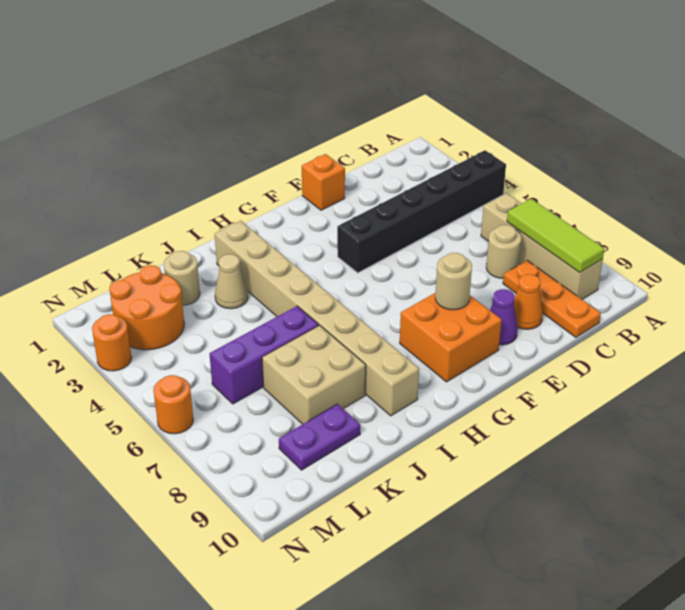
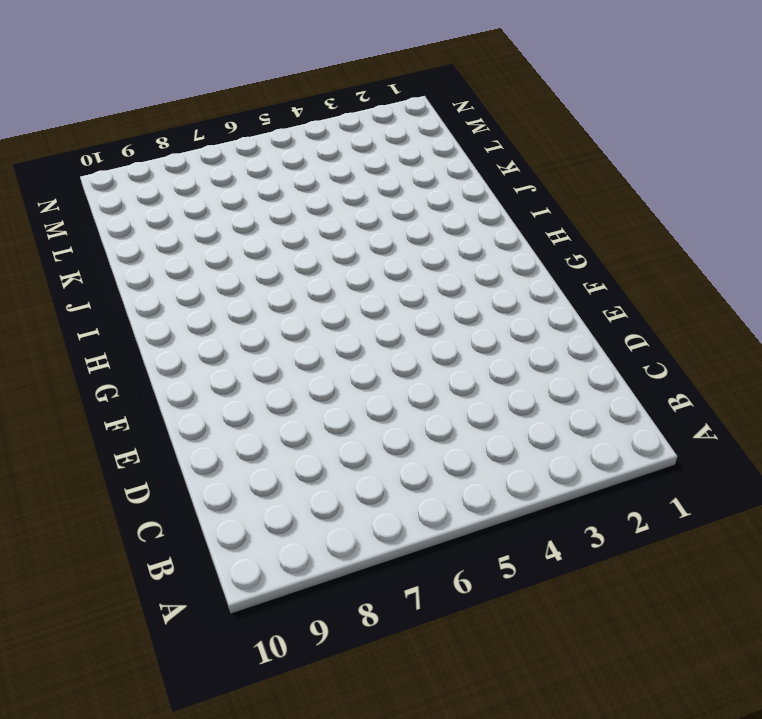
none -> black brick A4:F4 level 1
none -> tan brick B6:B9 level 1
none -> tan round brick C7 level 1

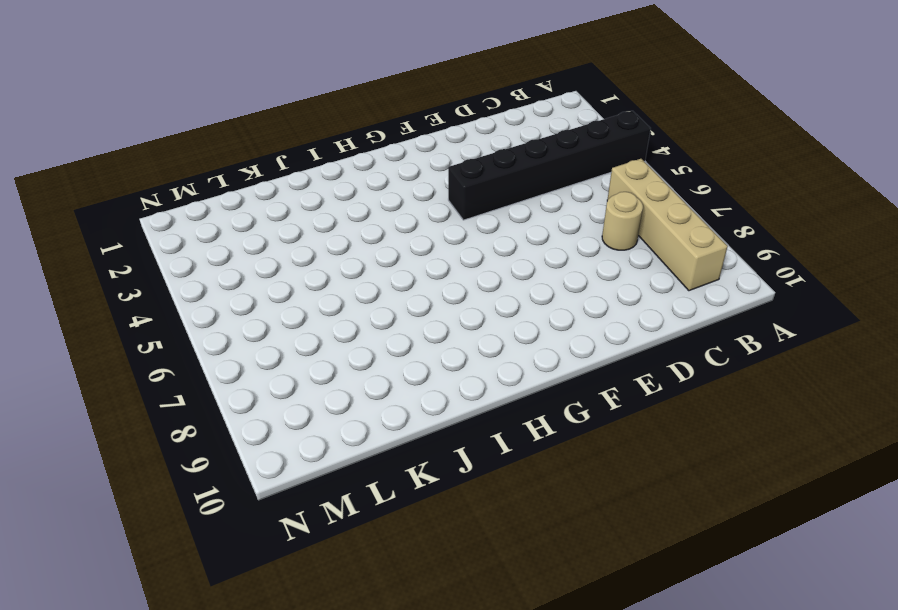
none -> orange plate C8:C10 level 1
none -> orange cone D9 level 1
none -> orange brick E1 level 1

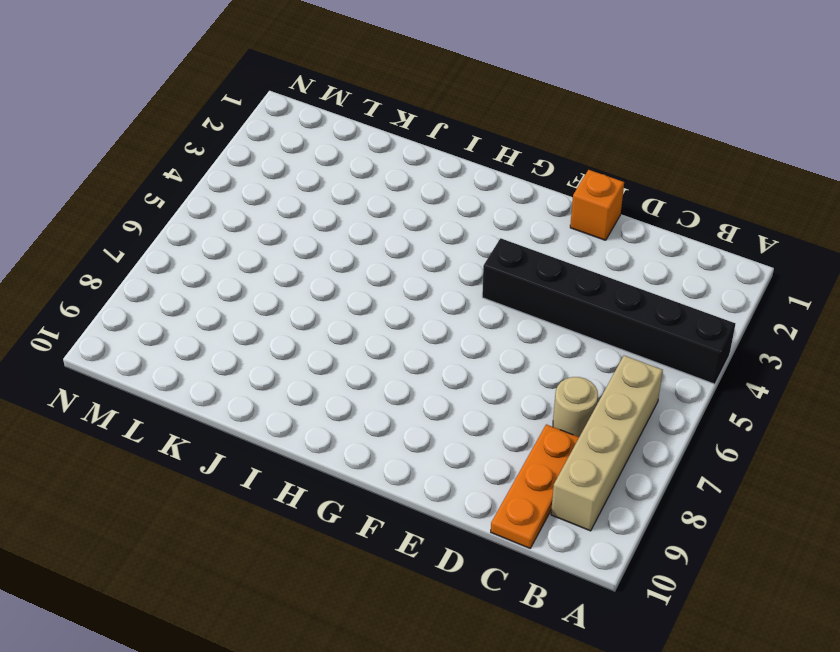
none -> orange cone D9 level 1
none -> purple cone E9 level 1
none -> orange brick F8:G9 level 1

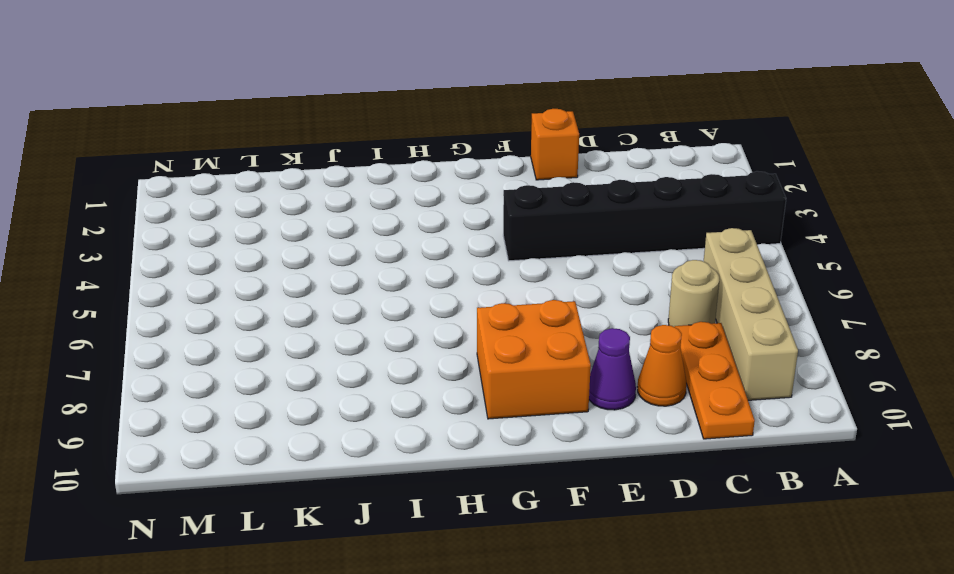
none -> tan brick I2:I9 level 1
none -> tan cone J3 level 1
none -> purple brick J6:L6 level 1

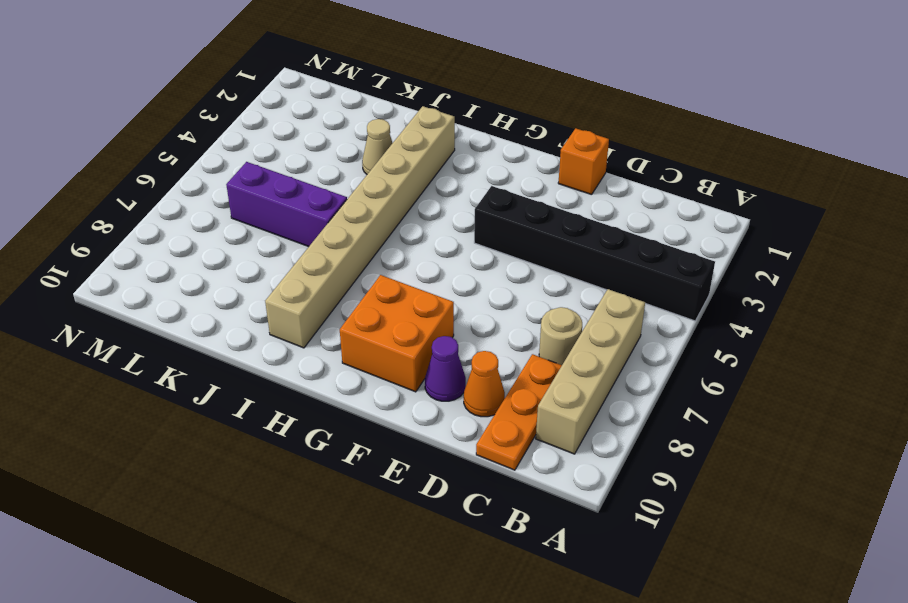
none -> tan brick J7:K8 level 1
none -> tan round brick K2 level 1
none -> purple plate K9:L9 level 1

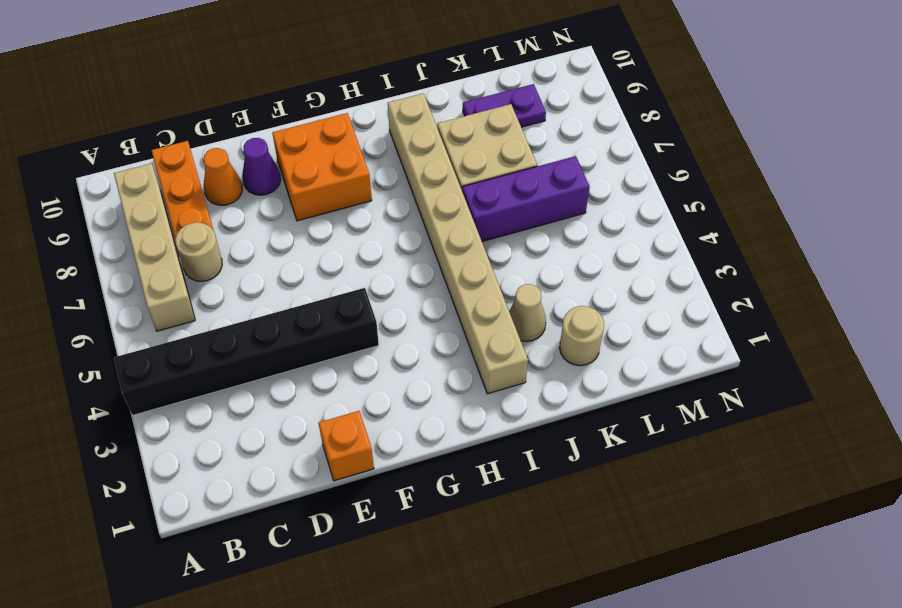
none -> orange round brick L2:M3 level 1
none -> orange round brick N3 level 1
none -> orange round brick N6 level 1

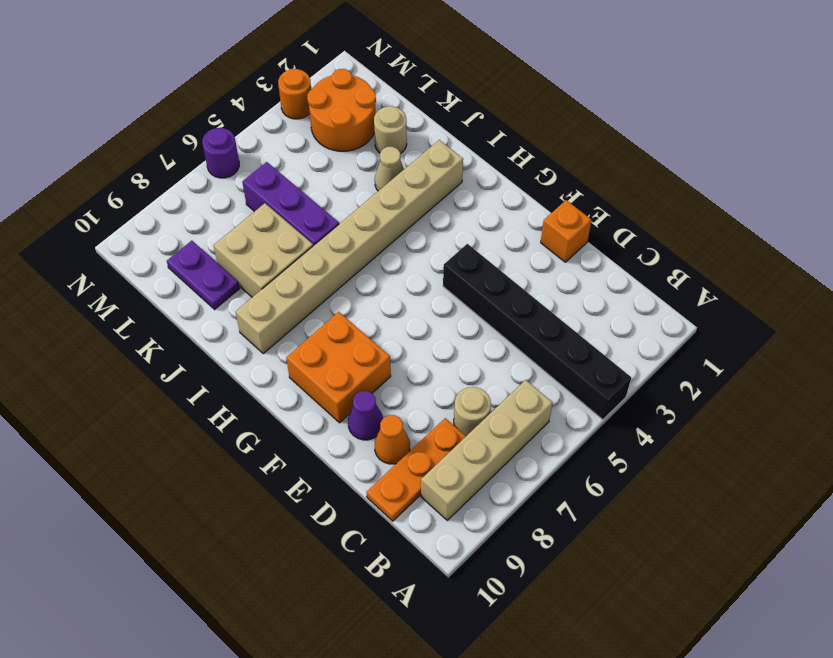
purple round brick N6 level 1 -> orange round brick N6 level 1
none -> lime tile B7:B9 level 2
none -> tan round brick F8 level 2

